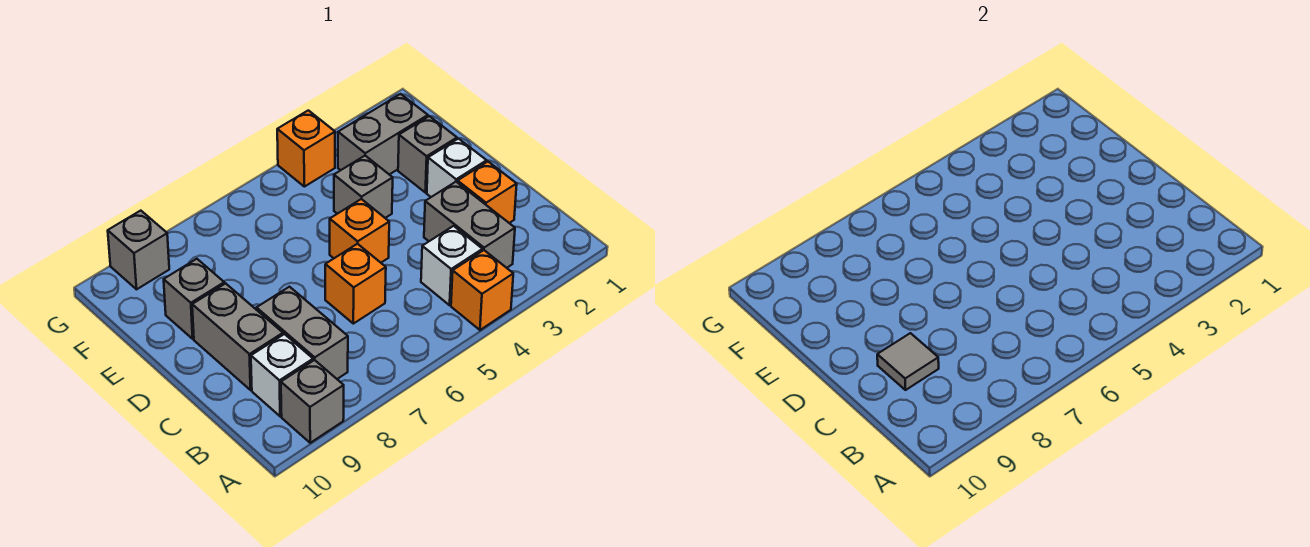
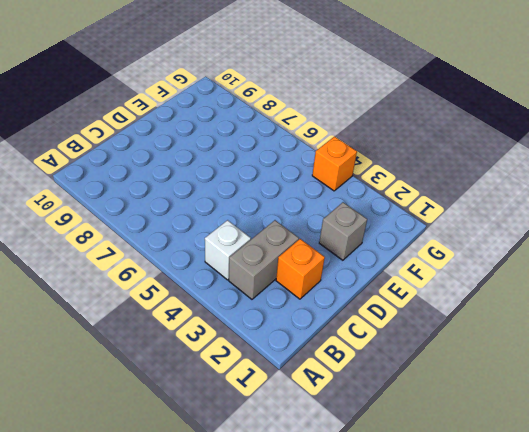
none -> orange brick A4 level 1
none -> grey brick A9 level 1
none -> grey brick B8:C8 level 1

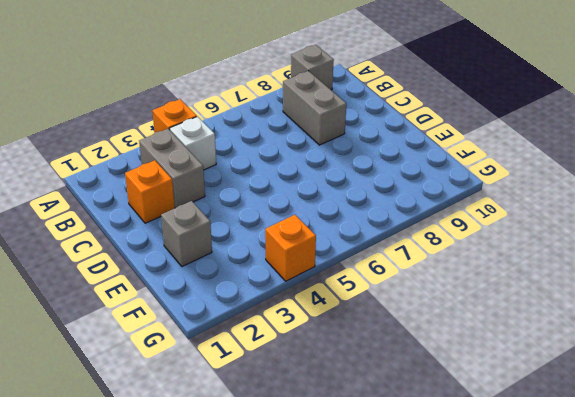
none -> white brick B9 level 1
none -> orange brick C6 level 1
none -> grey brick C9:D9 level 1

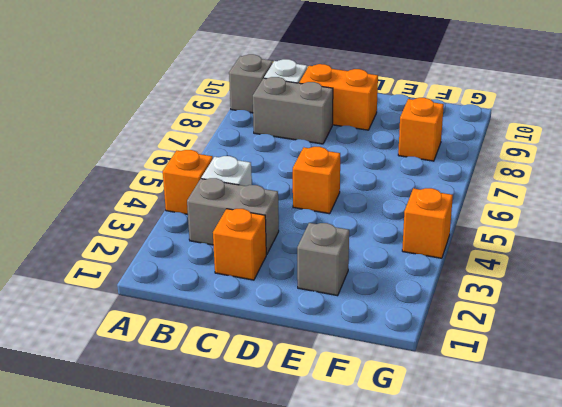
orange brick C9:D9 level 1 -> grey brick C9:D9 level 1
orange brick F8 level 1 -> orange brick C6 level 1
none -> white brick D2 level 1
none -> grey brick E4 level 1
none -> grey brick E9 level 1

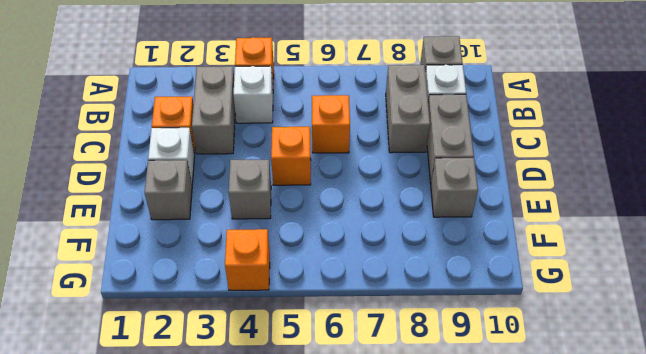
none -> grey brick F2:F3 level 1
none -> grey brick G9 level 1
none -> grey tile C9 level 2

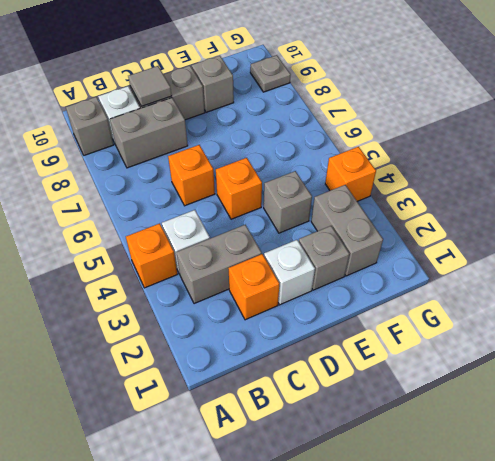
grey plate G9 level 1 -> grey brick G9 level 1

